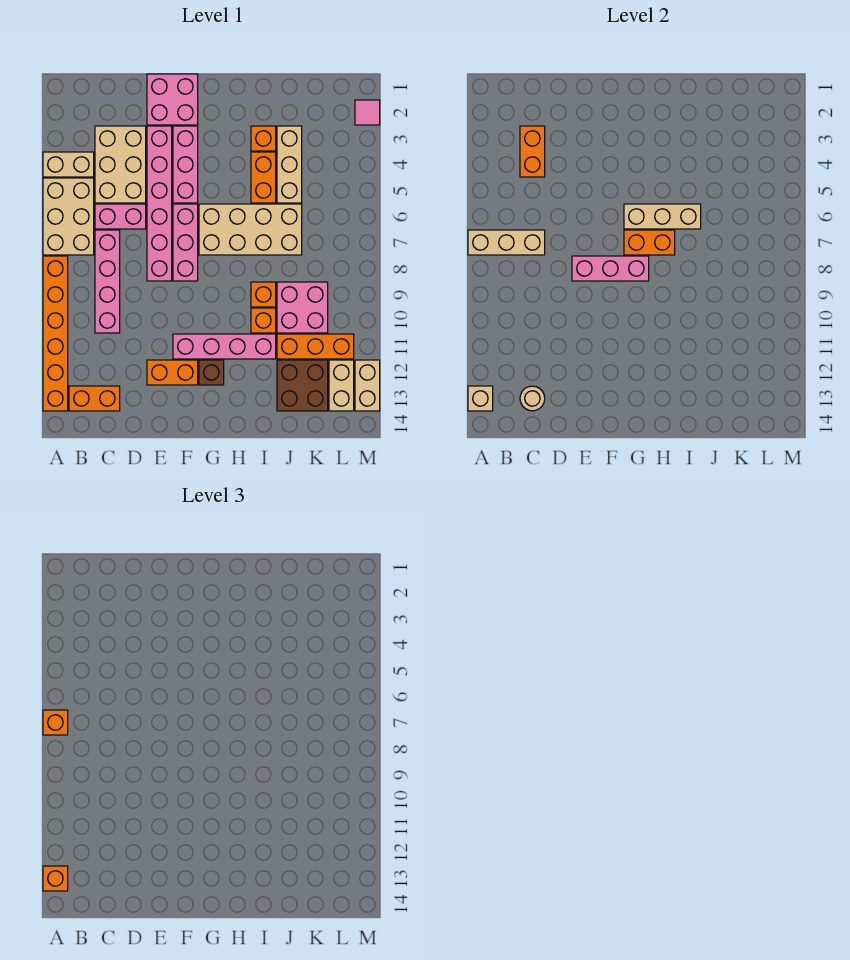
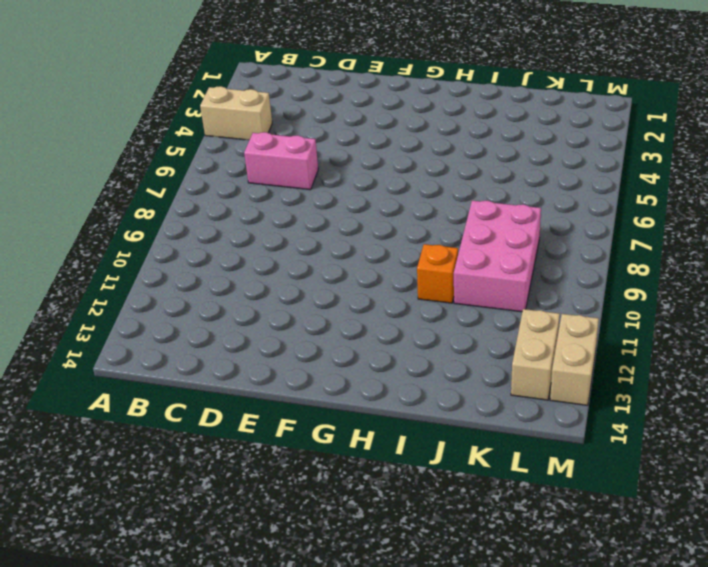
pink brick J8:K10 level 1 -> pink brick J9:K10 level 1
none -> tan brick A5:B7 level 1
none -> orange brick A8:A13 level 1
none -> orange brick B13:C13 level 1
none -> tan brick C3:D5 level 1

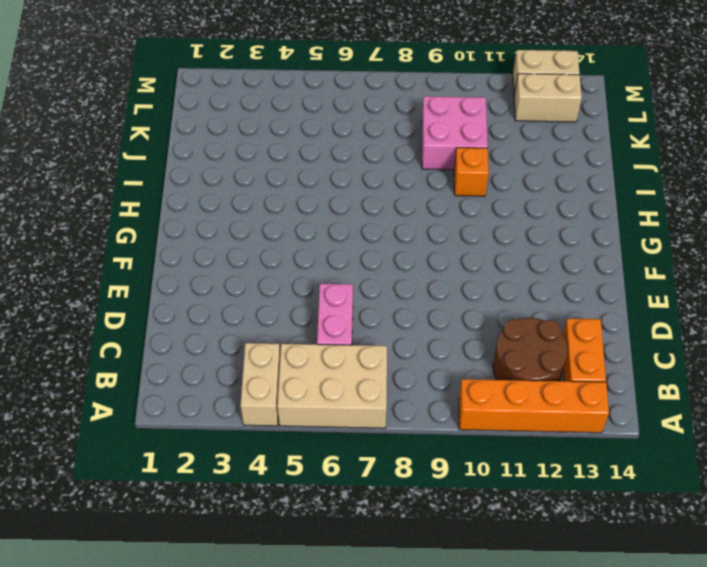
orange brick A10:A13 level 1 -> orange brick A8:A13 level 1
brown round brick B11:C12 level 1 -> none
none -> tan brick C3:D5 level 1
none -> pink brick C7:C10 level 1
none -> pink brick E1:F2 level 1
none -> pink brick E3:E8 level 1

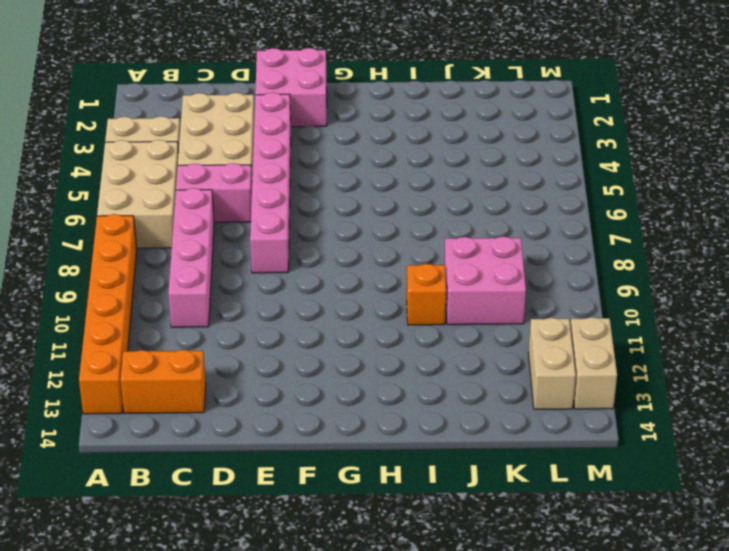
none -> orange brick E12:F12 level 1
none -> pink brick F3:F5 level 1
none -> pink brick F6:F8 level 1
none -> pink brick F11:I11 level 1

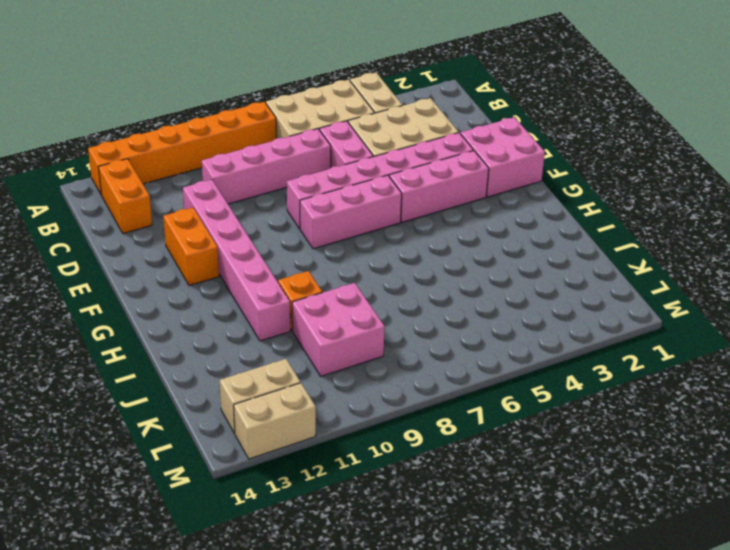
pink brick D11:I11 level 1 -> pink brick F11:I11 level 1
none -> tan brick G6:J7 level 1
none -> brown brick G12 level 1
none -> orange brick I3 level 1
none -> orange brick I4:I5 level 1

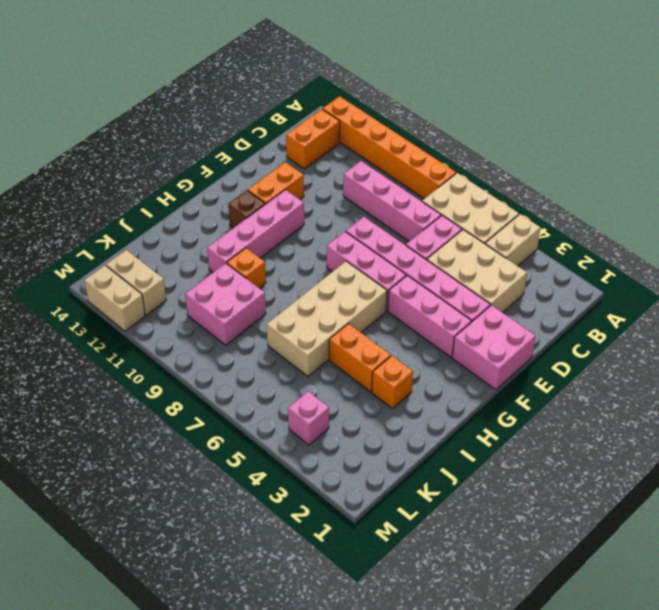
pink brick L4 level 1 -> none
none -> orange brick I9 level 1
none -> tan brick J3:J5 level 1
none -> orange brick J11:L11 level 1
none -> brown brick J12:K13 level 1

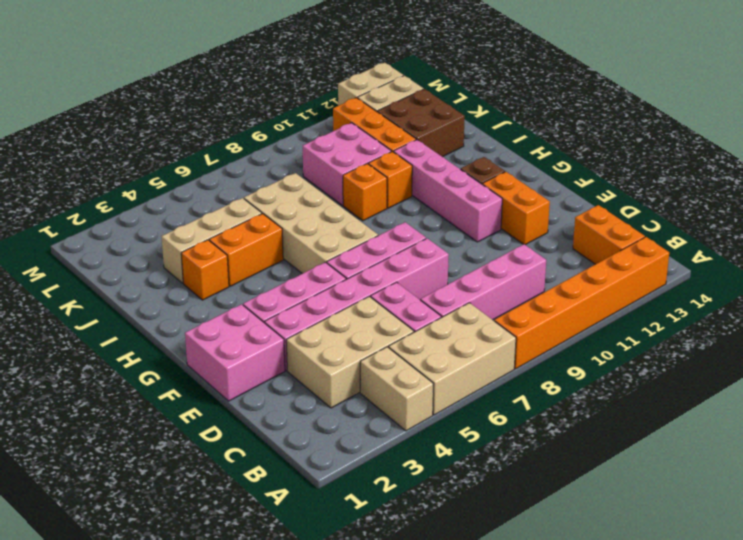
none -> pink tile M2 level 1
none -> tan brick A7:C7 level 2
none -> tan brick A13 level 2
none -> orange brick C3:C4 level 2

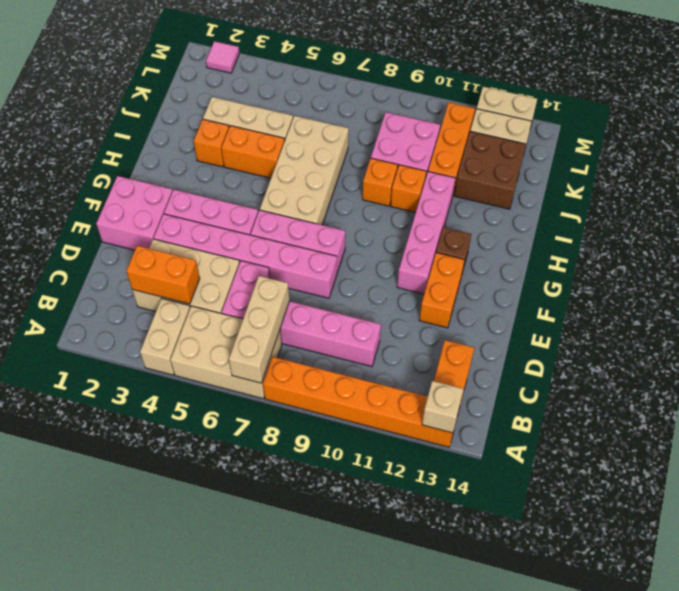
none -> tan round brick C13 level 2
none -> pink brick E8:G8 level 2
none -> tan brick G6:I6 level 2
none -> orange brick G7:H7 level 2

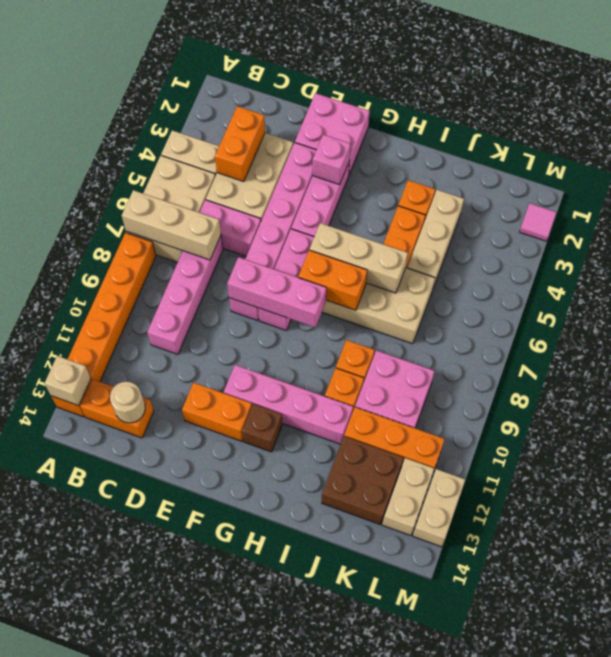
pink brick F3 level 2 -> none
none -> orange brick A7 level 3
none -> orange brick A13 level 3

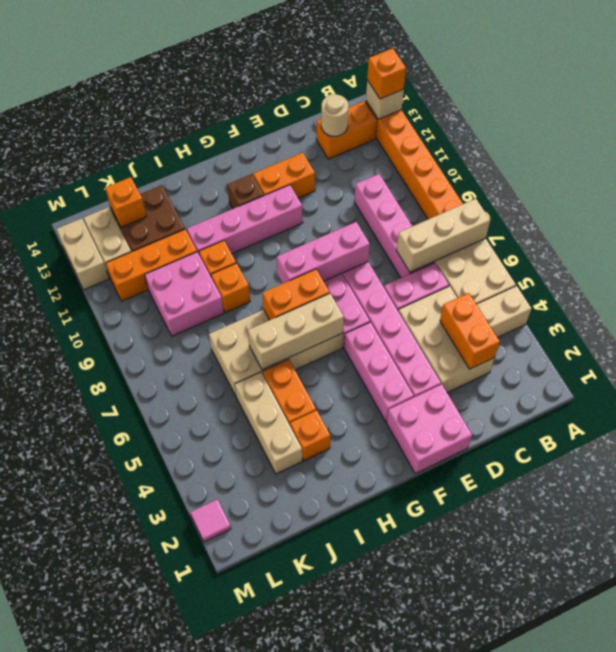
orange brick K13 level 2 -> orange brick A7 level 3

